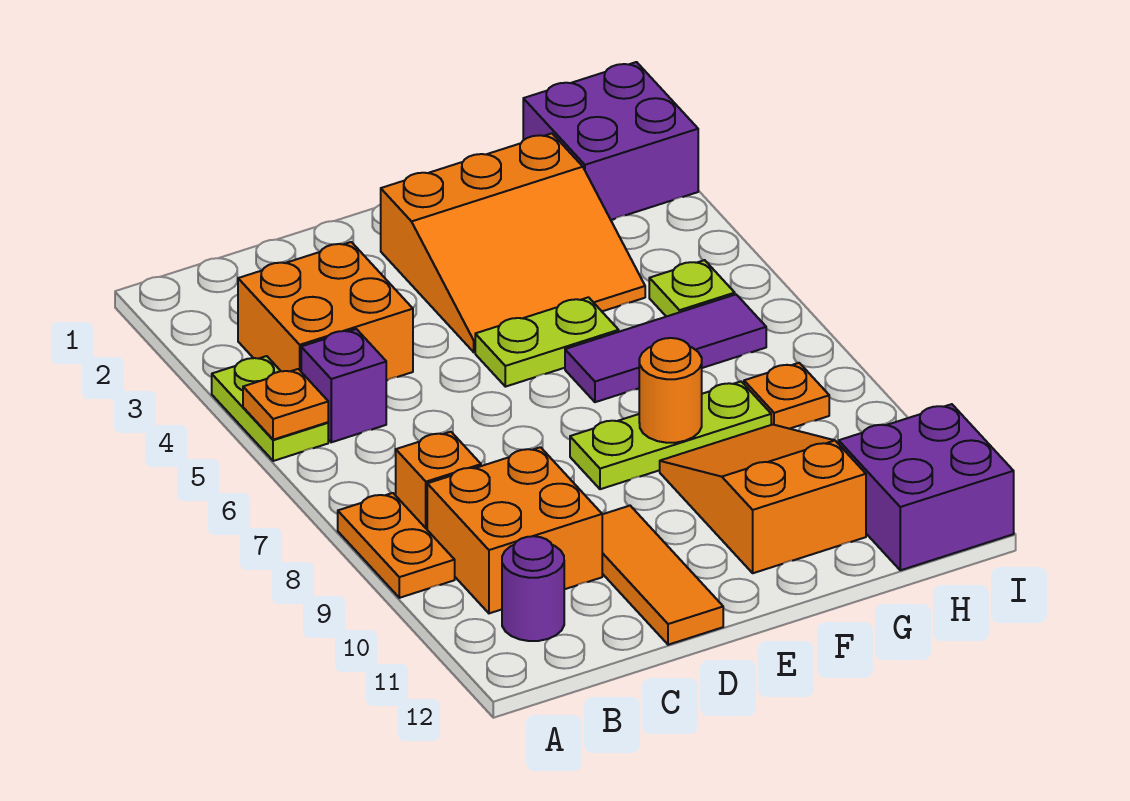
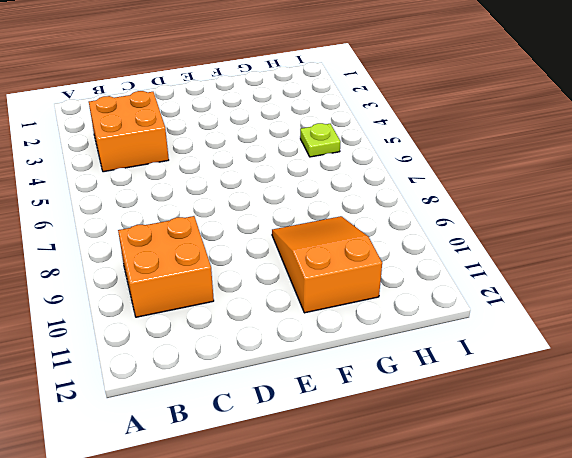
none -> lime plate A4:A5 level 1
none -> orange plate A8:A9 level 1
none -> purple brick B5 level 1

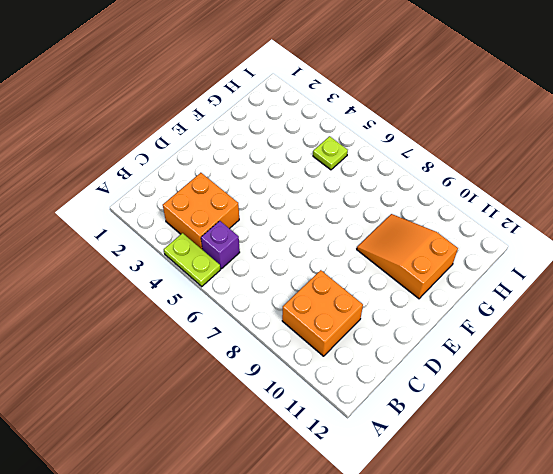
none -> orange plate A8:A9 level 1
none -> orange brick B8 level 1
none -> purple round brick B11 level 1

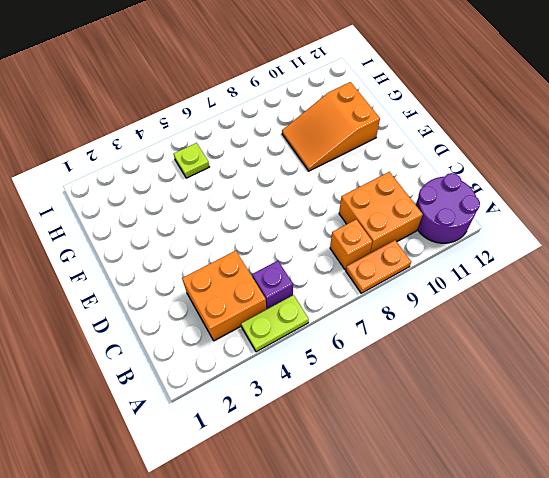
purple round brick A11:B12 level 1 -> purple round brick B11 level 1
none -> orange tile D10:D12 level 1
none -> orange slope E2:G4 level 1 top 2
none -> lime plate E5:F5 level 1

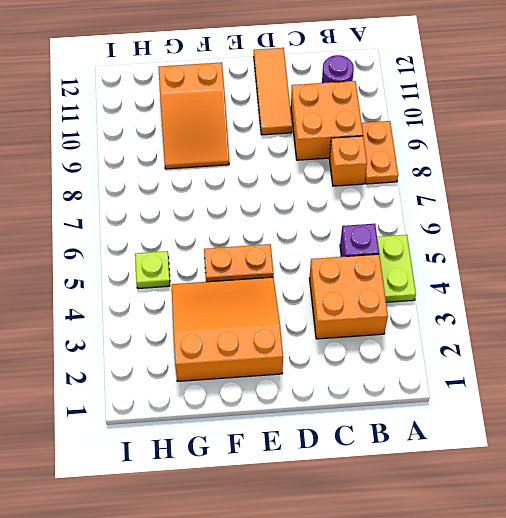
orange plate E5:F5 level 1 -> lime plate E5:F5 level 1
none -> lime plate E8:G8 level 1
none -> purple tile F6:H6 level 1
none -> purple brick H1:I2 level 1

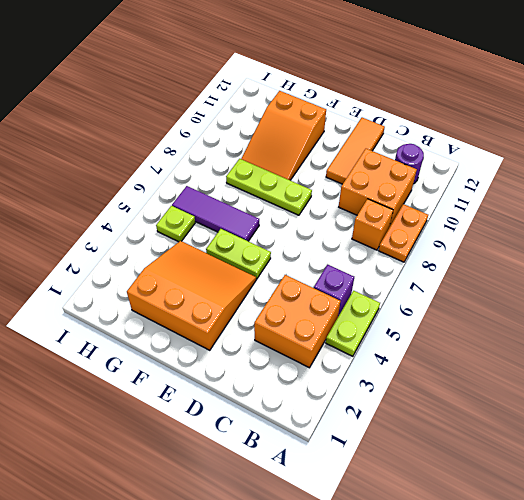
none -> purple brick H1:I2 level 1
none -> orange plate H8 level 1
none -> purple brick H11:I12 level 1

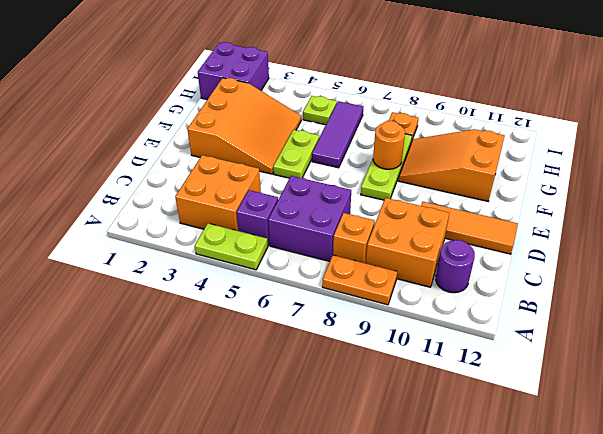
purple brick B6:C7 level 1 -> purple brick H11:I12 level 1
none -> orange plate A5 level 2

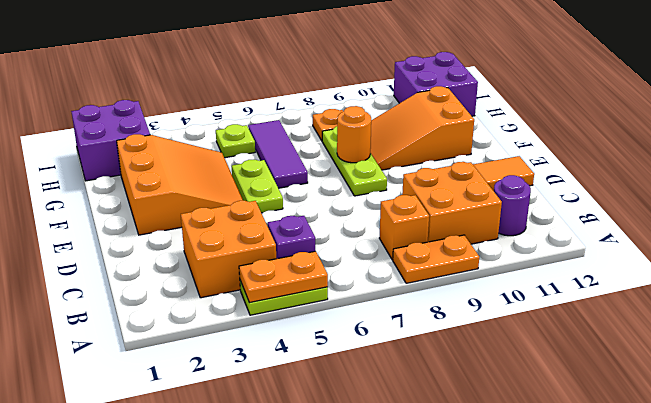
orange plate A4:A5 level 2 -> orange plate A5 level 2

